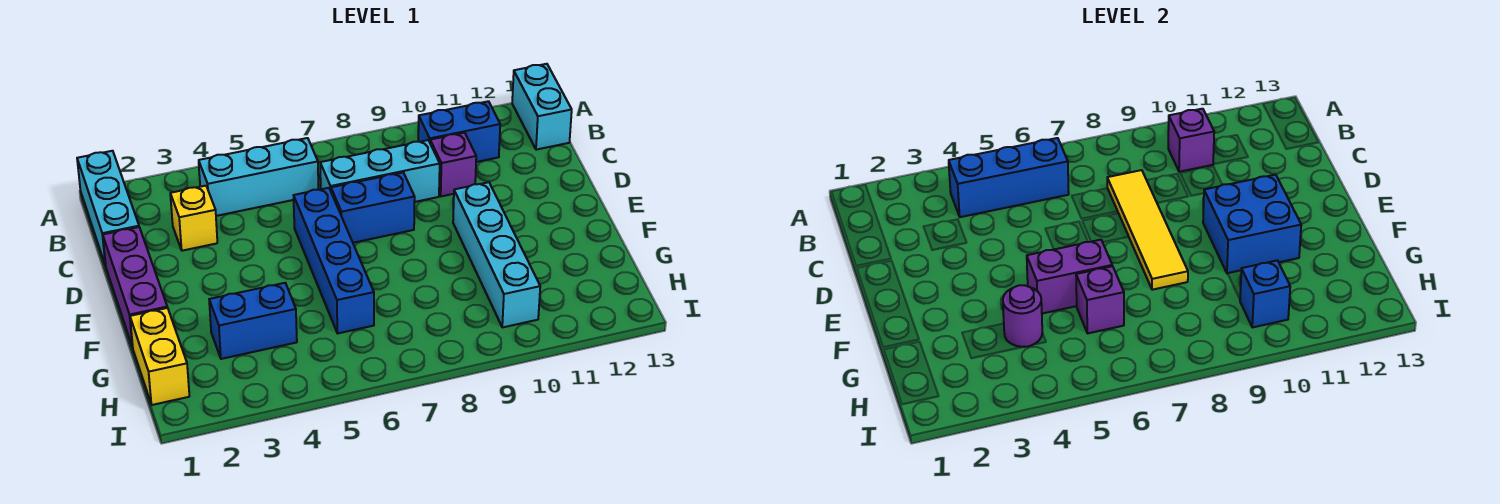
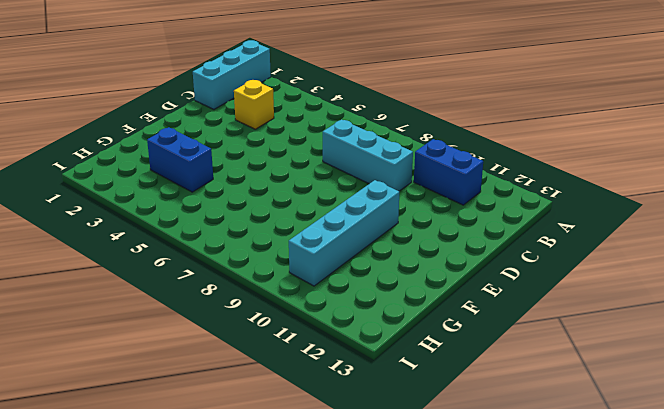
none -> cyan brick A13:B13 level 1
none -> cyan brick B4:B6 level 1
none -> purple brick C10 level 1

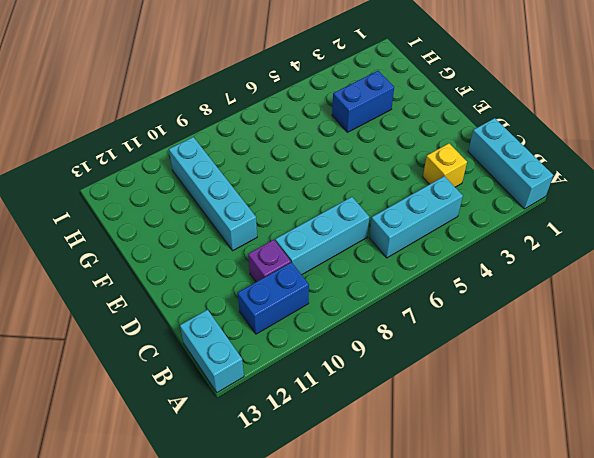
none -> purple brick D1:F1 level 1
none -> blue brick D6:G6 level 1
none -> blue brick D7:D8 level 1

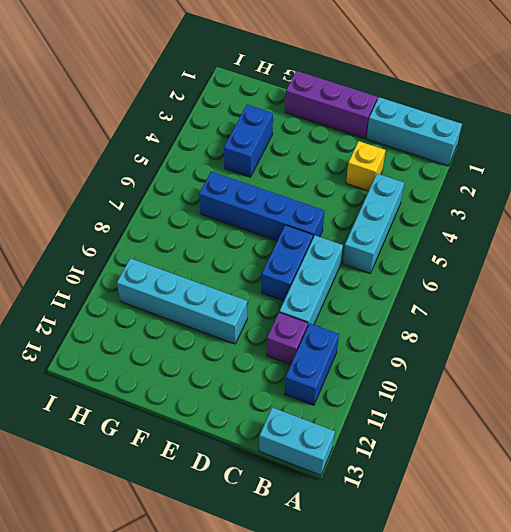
none -> yellow brick G1:H1 level 1
none -> blue brick B4:B6 level 2
none -> purple brick B10 level 2

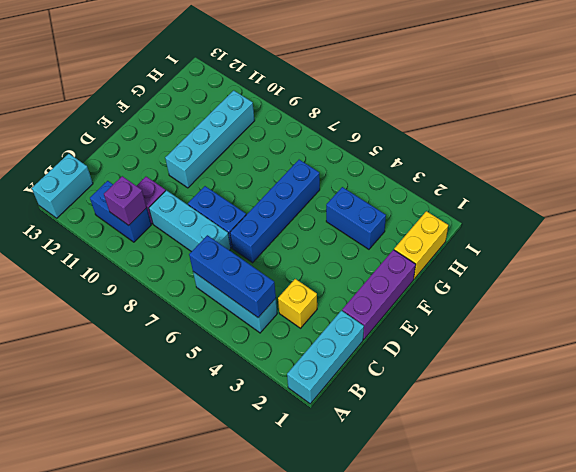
none -> yellow tile C8:F8 level 2
none -> blue brick E10:F11 level 2
none -> purple brick F5:F6 level 2

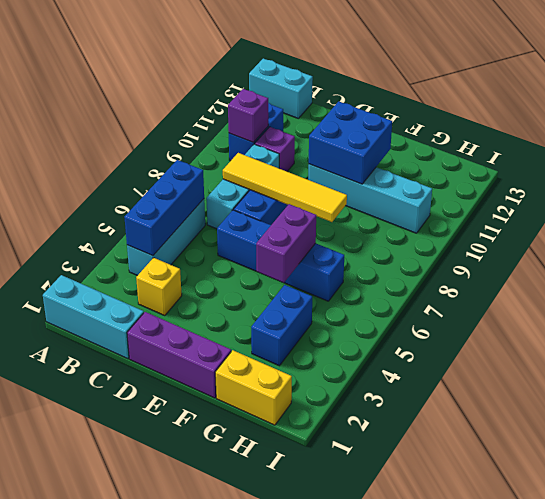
none -> purple round brick G4 level 2
none -> purple brick G6 level 2
none -> blue brick H10 level 2

